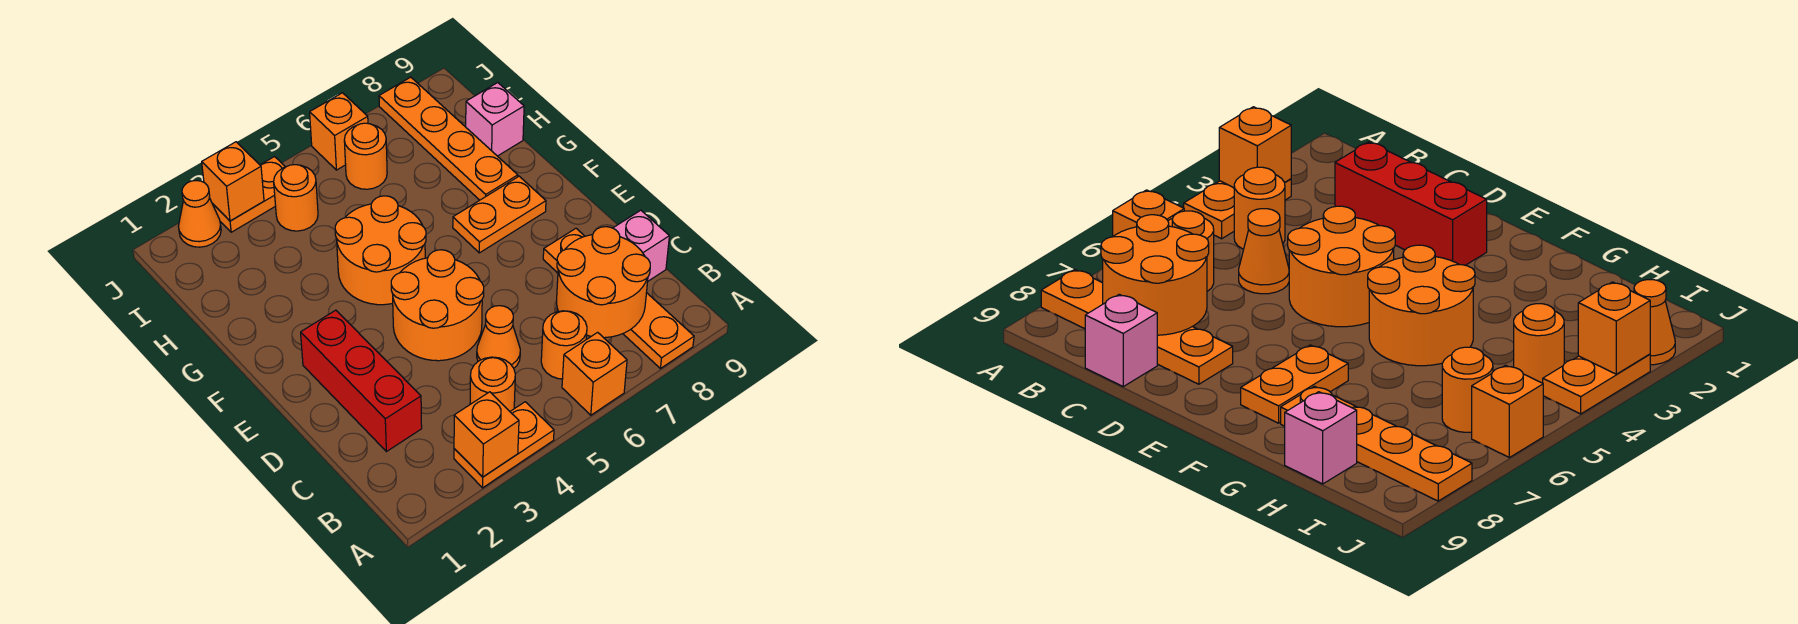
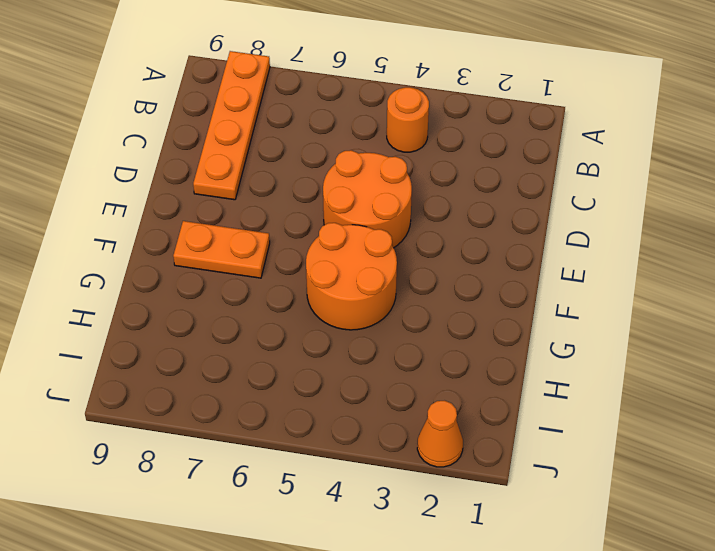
none -> orange plate A3:A4 level 1
none -> orange brick A6 level 1
none -> orange round brick B6 level 1

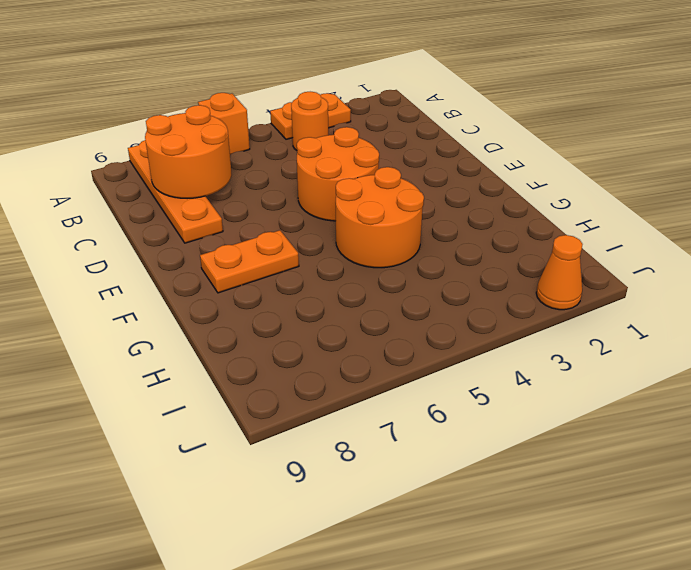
none -> orange round brick B6 level 1
none -> red brick C2:E2 level 1
none -> orange cone C5 level 1

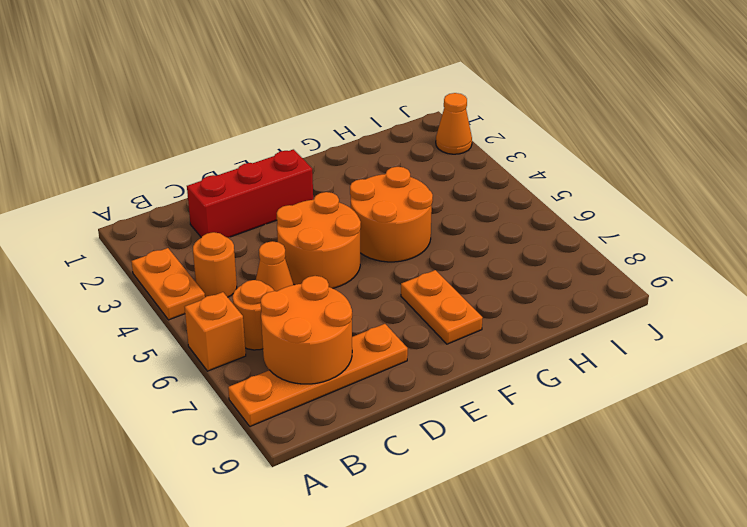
none -> pink brick C9 level 1
none -> orange plate G8:J8 level 1
none -> pink brick H9 level 1

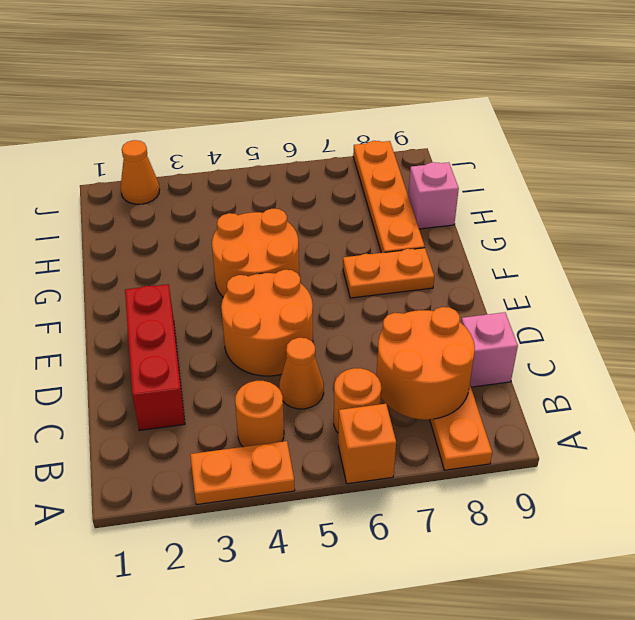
none -> orange round brick I4 level 1
none -> orange round brick I6 level 1
none -> orange plate J3:J4 level 1

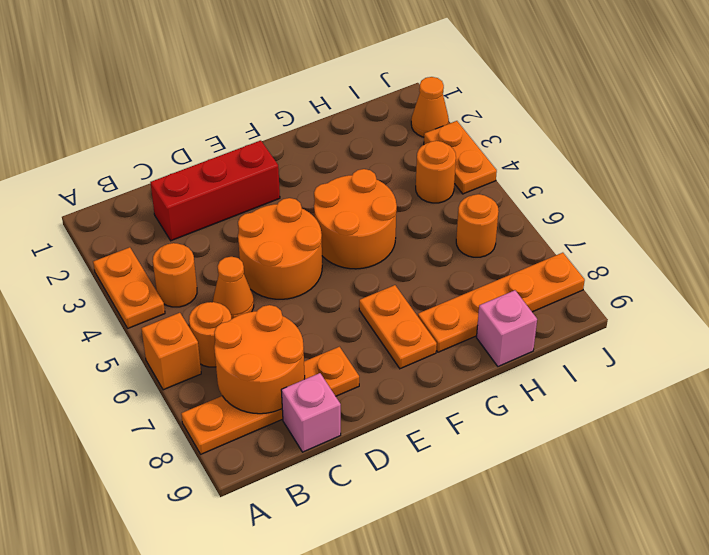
none -> orange brick J6 level 1
none -> orange brick A3 level 2
none -> orange brick J3 level 2

